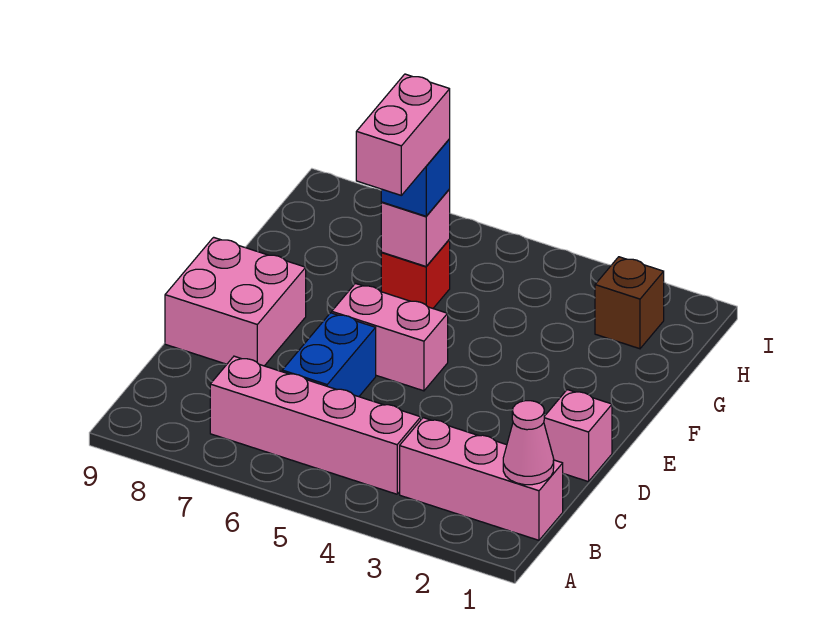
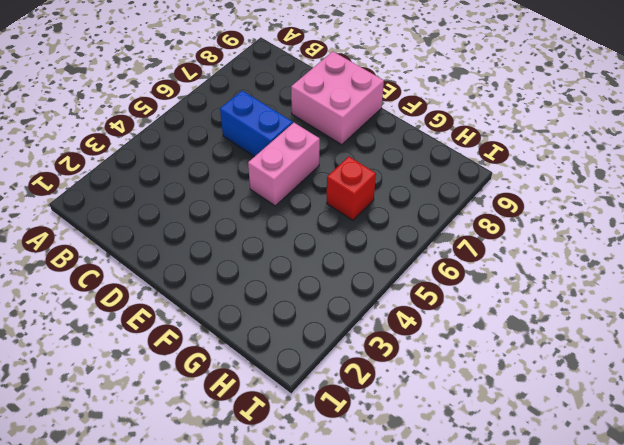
none -> pink brick B1:B3 level 1
none -> pink brick B4:B7 level 1
none -> pink brick D1 level 1

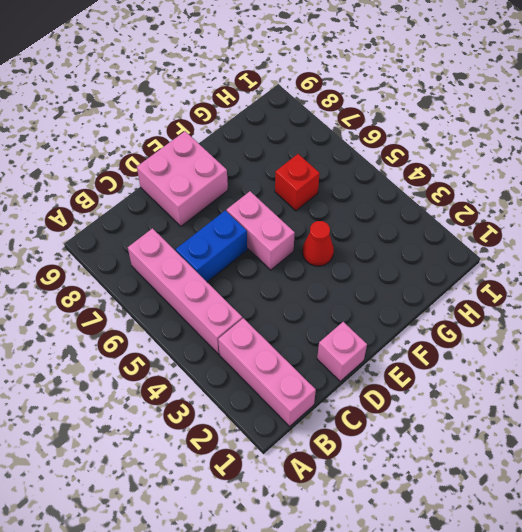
red cone F4 level 1 -> none
none -> brown brick H2 level 1
none -> pink cone B1 level 2
none -> pink brick G6 level 2

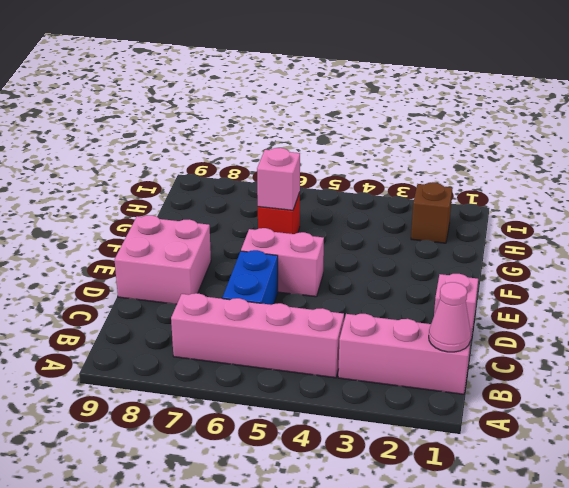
none -> blue brick G6 level 3
none -> pink brick F6:G6 level 4

